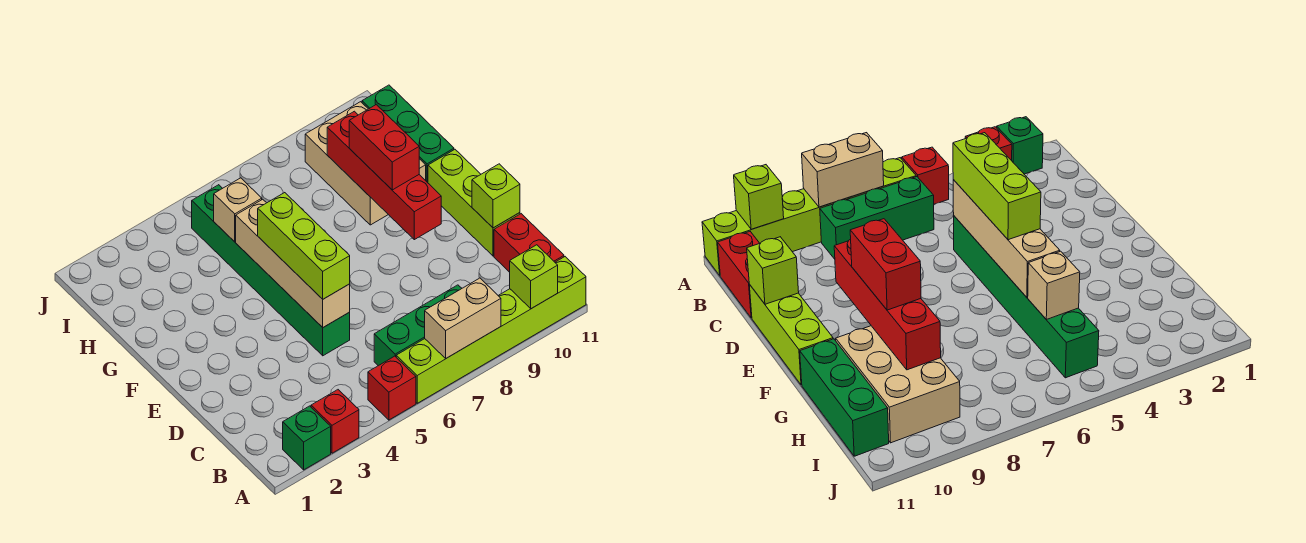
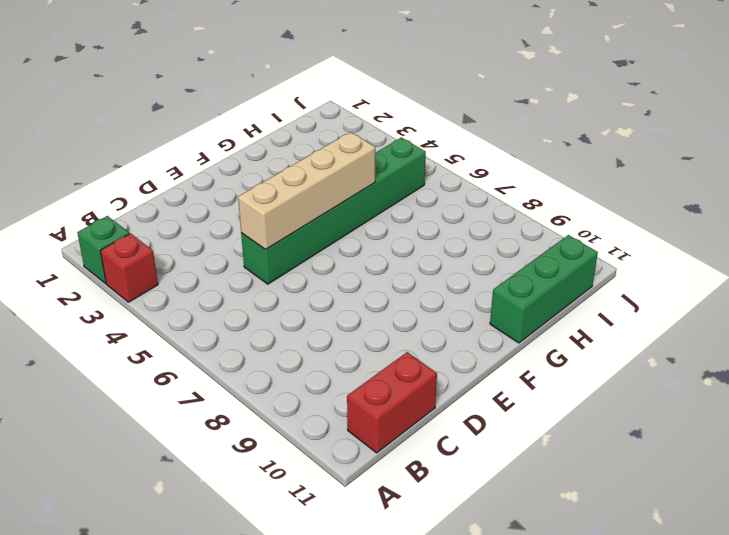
none -> red brick A5 level 1
none -> lime brick A6:A11 level 1
none -> green brick B6:B8 level 1

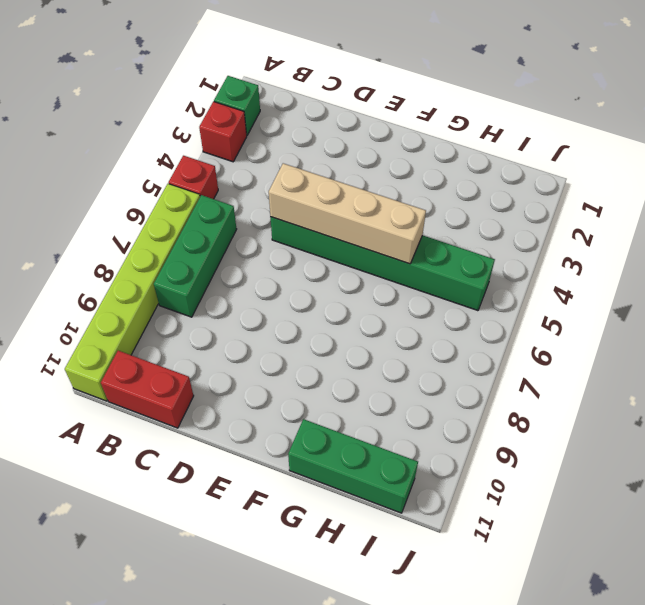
none -> lime brick D11:F11 level 1
none -> tan brick G9:I10 level 1
none -> tan brick A7:A8 level 2

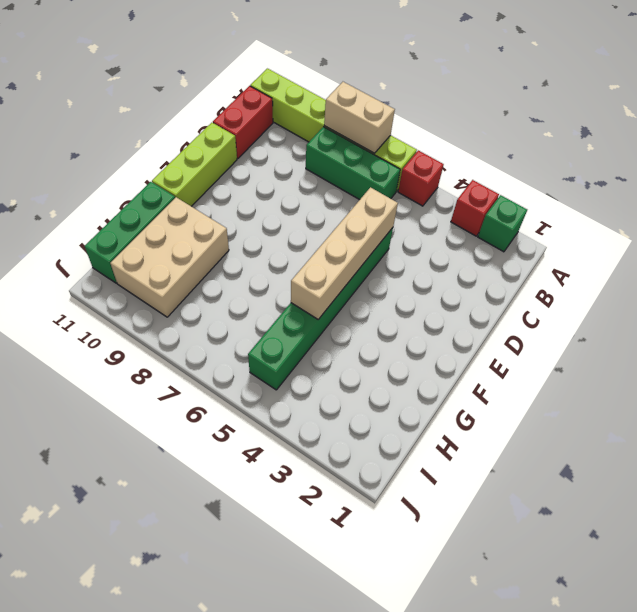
none -> lime brick A10 level 2
none -> lime brick D11 level 2
none -> red brick E9:H9 level 2

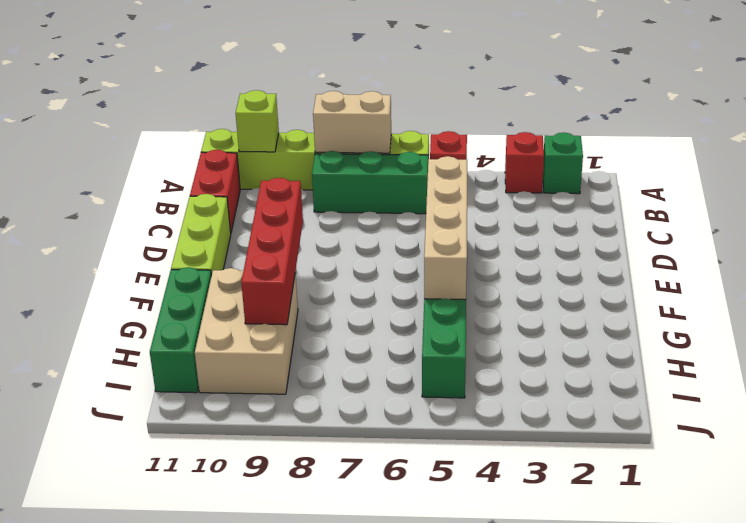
none -> lime brick D11 level 2
none -> tan brick H5 level 2
none -> lime brick D5:F5 level 3

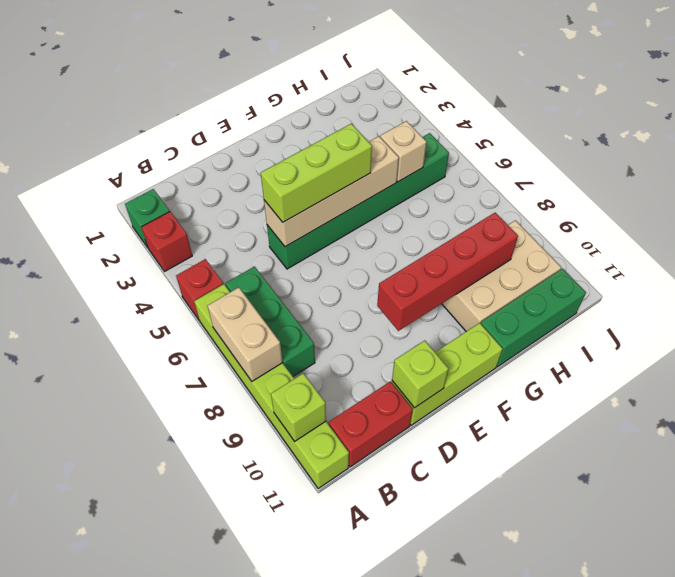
none -> red brick F9:G9 level 3

